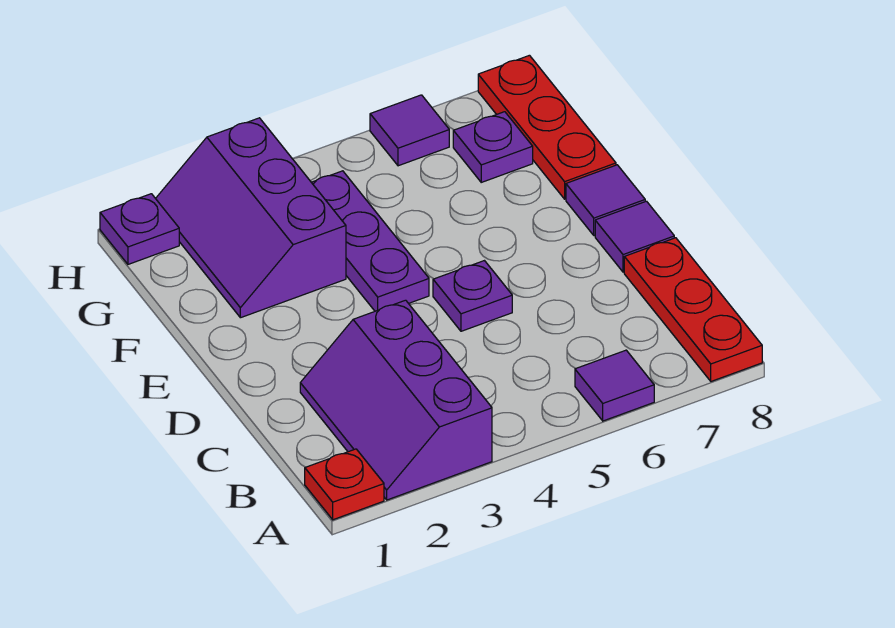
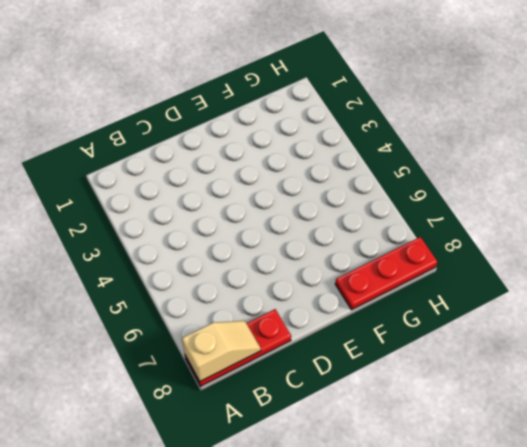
tan slope A8:B8 level 2 top A -> none
none -> red plate A1 level 1
none -> purple slope A2:C3 level 1 top 3
none -> purple tile A6 level 1

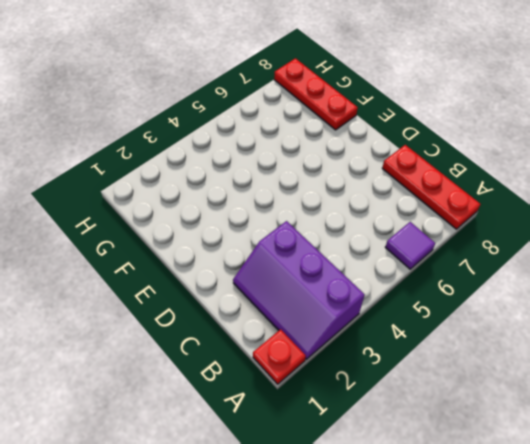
none -> purple plate D5 level 1
none -> purple tile D8 level 1
none -> purple plate E4:G4 level 1

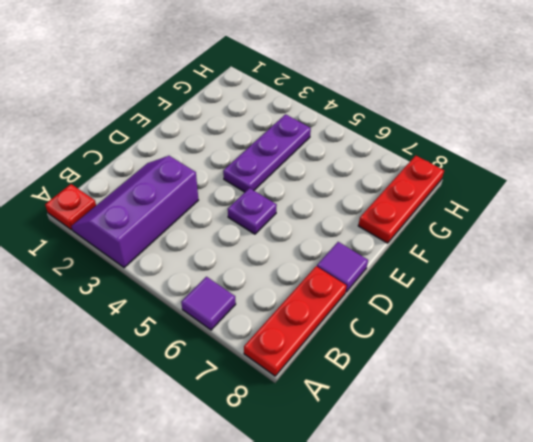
none -> purple tile E8 level 1
none -> purple slope F2:H3 level 1 top 3
none -> purple plate G7 level 1

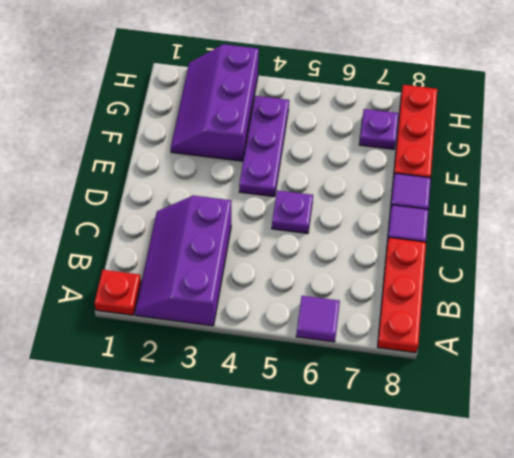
none -> purple plate H1 level 1
none -> purple tile H6 level 1

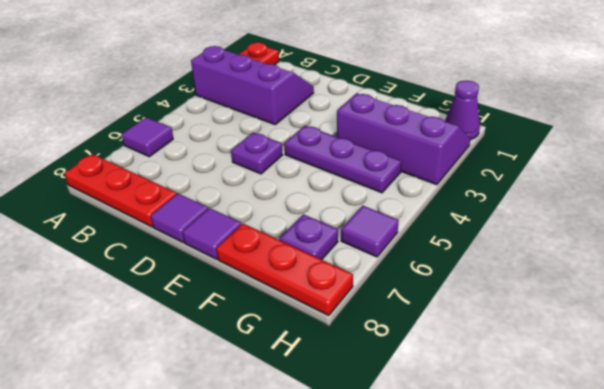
purple cone H1 level 1 -> purple plate H1 level 1

